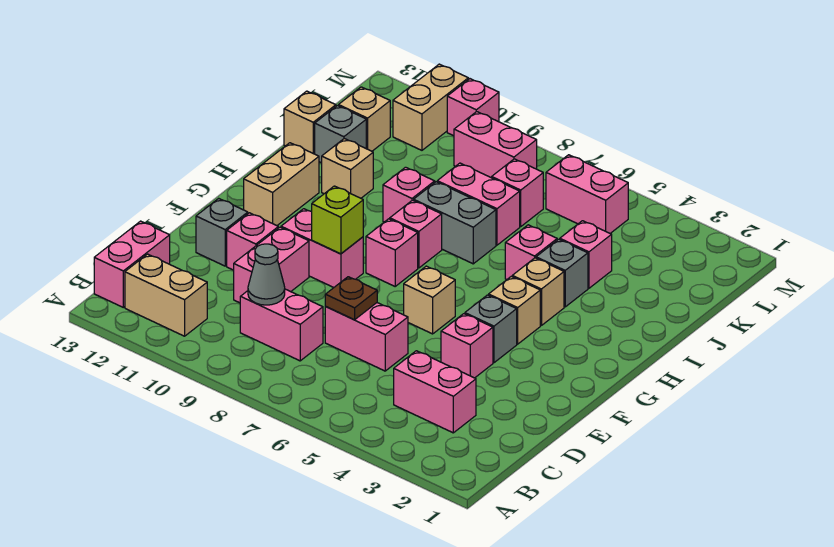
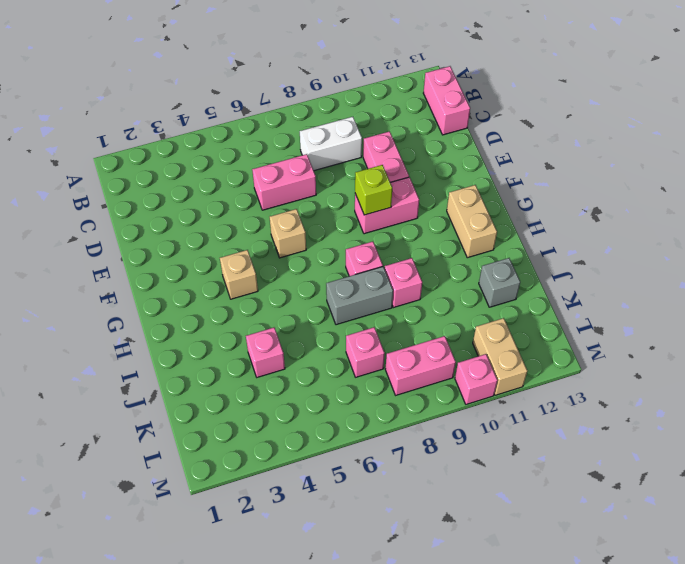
white brick C8:C9 level 1 -> pink brick C8:C9 level 1
none -> tan brick B11:B12 level 1
none -> pink brick C3:C4 level 1
none -> pink brick E4 level 1
none -> pink brick E11 level 1

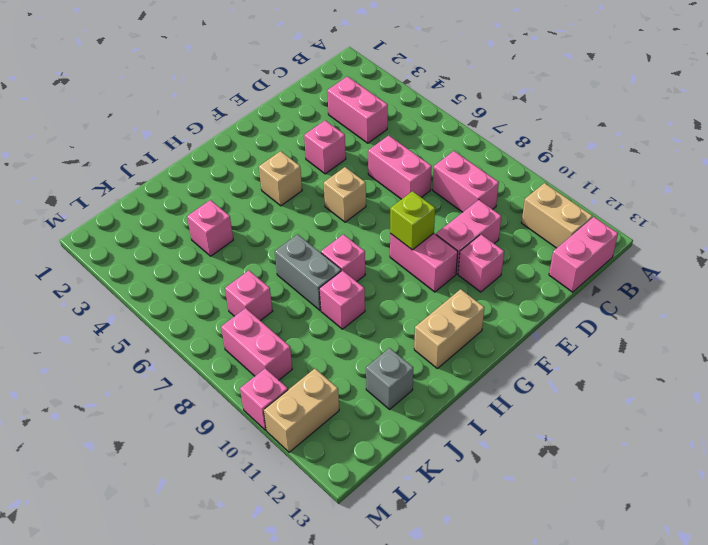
none -> grey brick E12 level 1
none -> grey brick F4 level 1
none -> pink brick G8 level 1
none -> tan brick H4 level 1

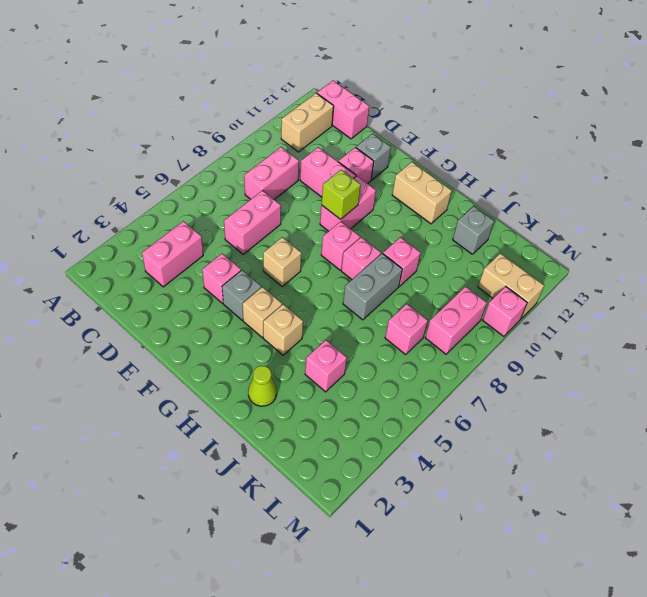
lime cone I2 level 1 -> none
none -> grey brick I4 level 1
none -> pink brick I5 level 1
none -> tan brick I11 level 1
none -> pink brick J7:J8 level 1

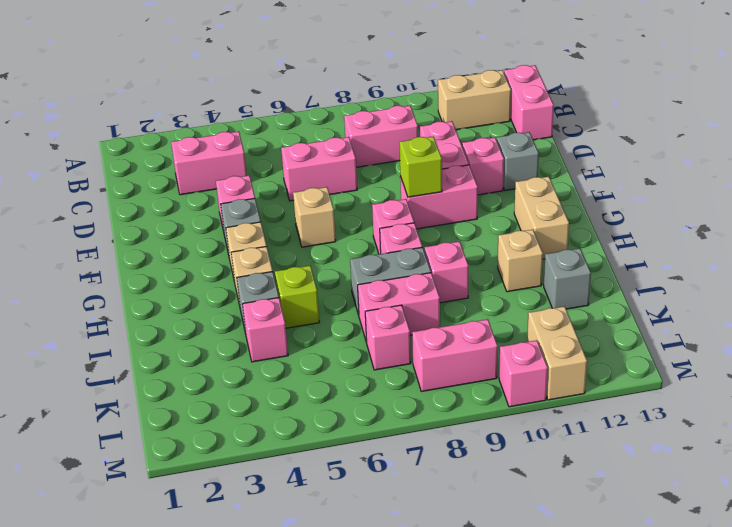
lime brick I5 level 1 -> pink brick I5 level 1
none -> tan brick J13 level 1
none -> tan brick K12 level 1
none -> pink brick L5:L6 level 1
none -> grey cone C9 level 2

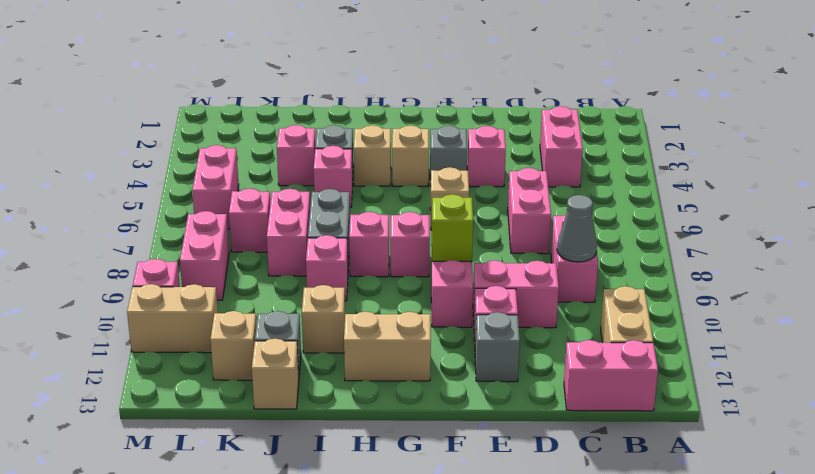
none -> brown plate D7 level 2

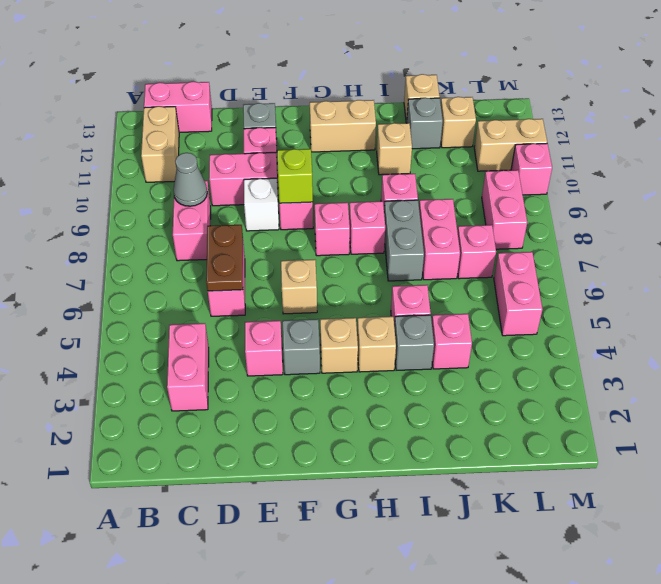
brown plate D6:D7 level 2 -> brown plate D7 level 2
white brick E9 level 1 -> none

